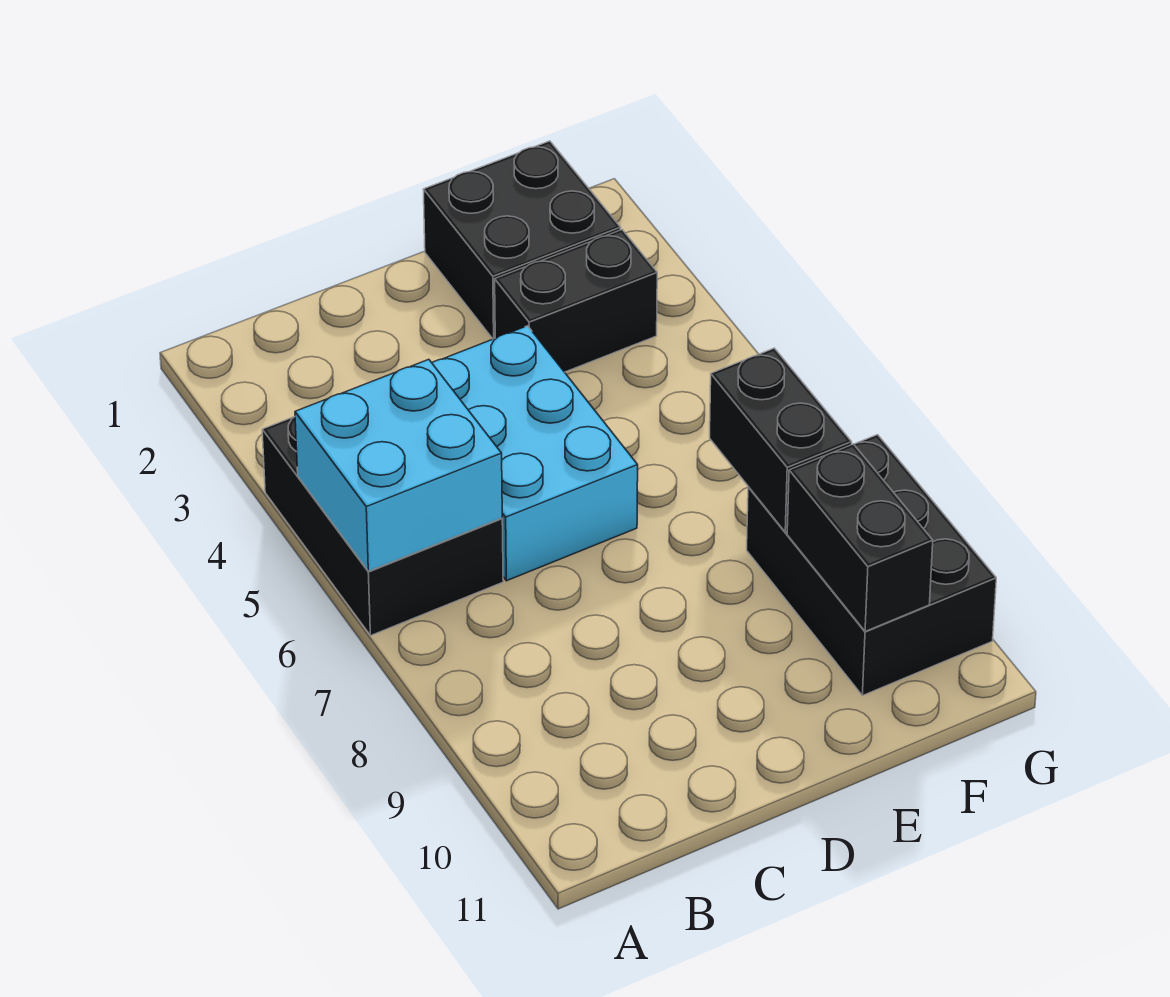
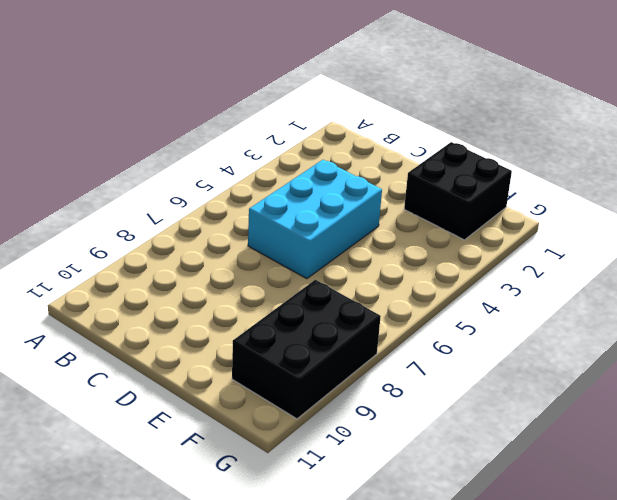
none -> black brick A4:B6 level 1
none -> black brick E3:F3 level 1

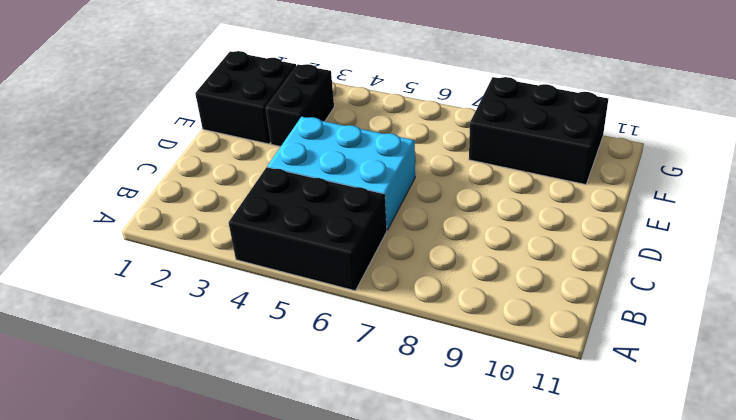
none -> cyan brick A5:B6 level 2
none -> black brick F7:F8 level 2

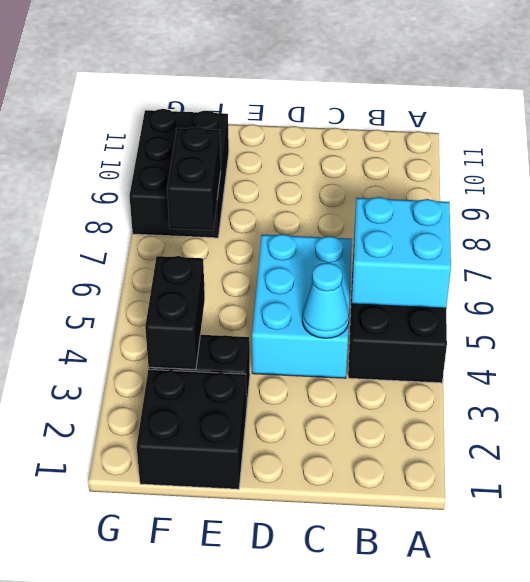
cyan cone C4 level 2 -> none
black brick F3:F4 level 2 -> black brick F9:F10 level 2

